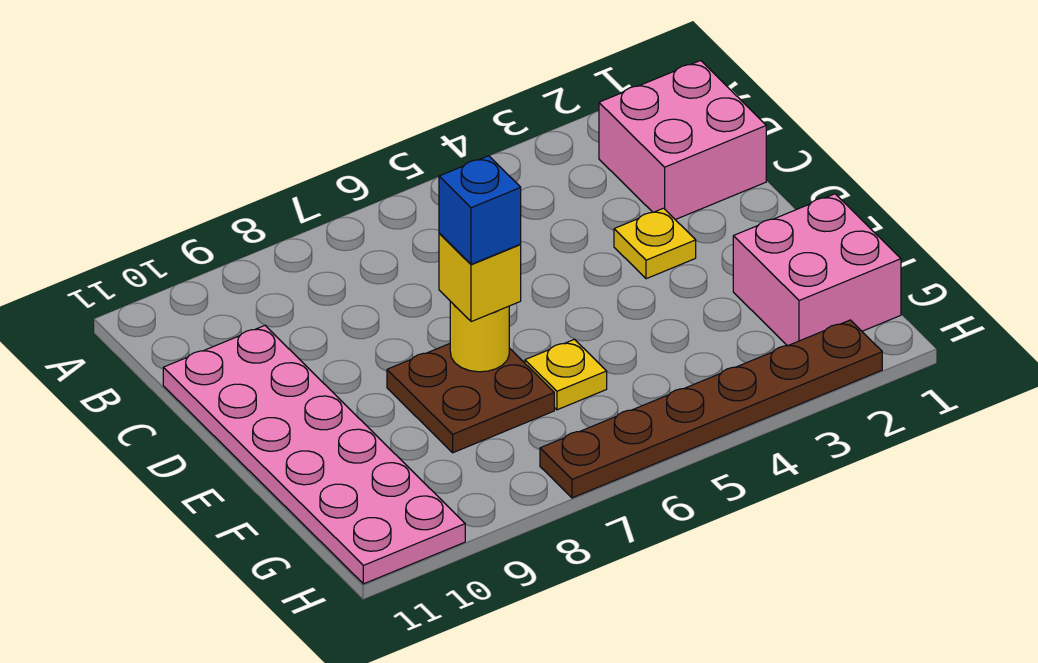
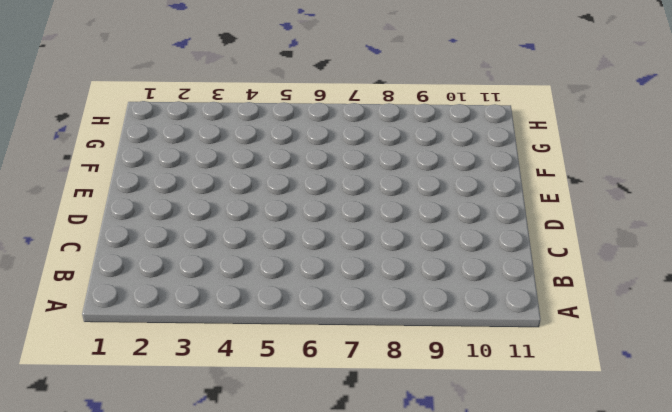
none -> pink brick B1:C2 level 1
none -> pink plate C10:H11 level 1

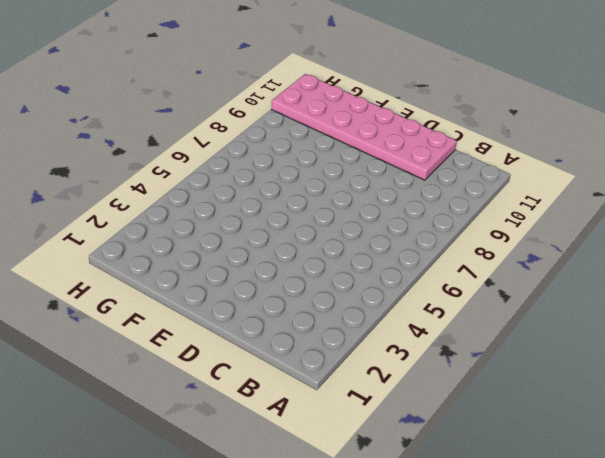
none -> pink brick B1:C2 level 1
none -> yellow plate D3 level 1

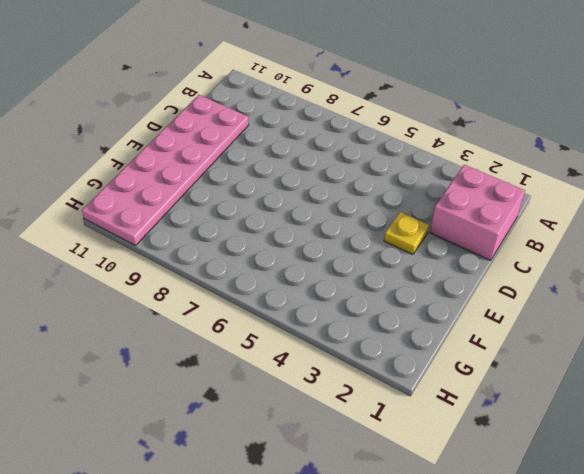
none -> brown plate E7:F8 level 1
none -> pink brick F1:G2 level 1

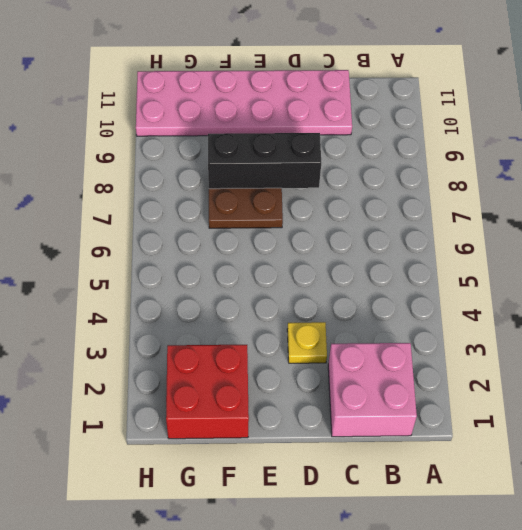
black brick D8:F8 level 2 -> none
red brick F1:G2 level 1 -> pink brick F1:G2 level 1
none -> yellow plate F6 level 1
none -> brown plate H2:H7 level 1

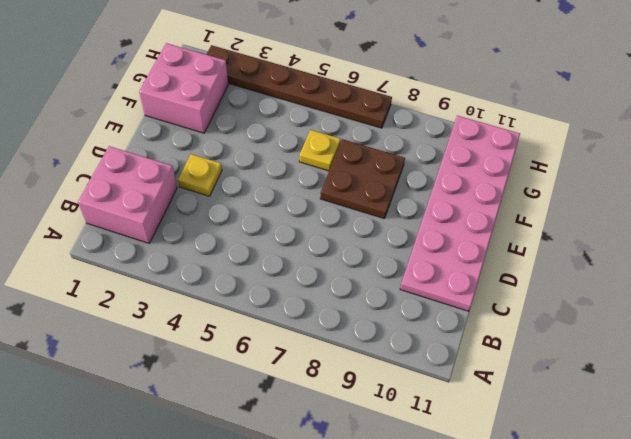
none -> yellow round brick E7 level 2
none -> yellow brick E7 level 3

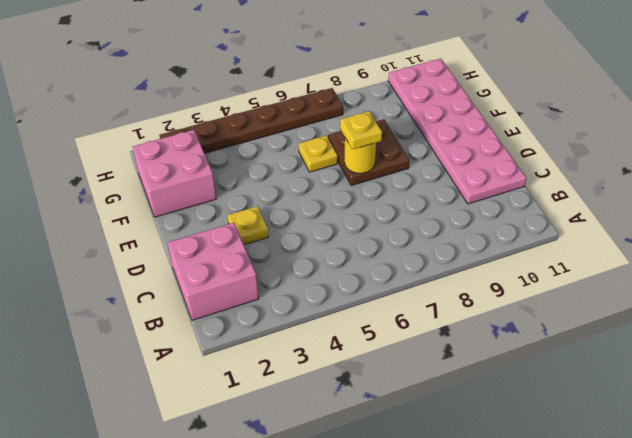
yellow plate E7 level 3 -> yellow brick E7 level 3
none -> blue brick E7 level 4

